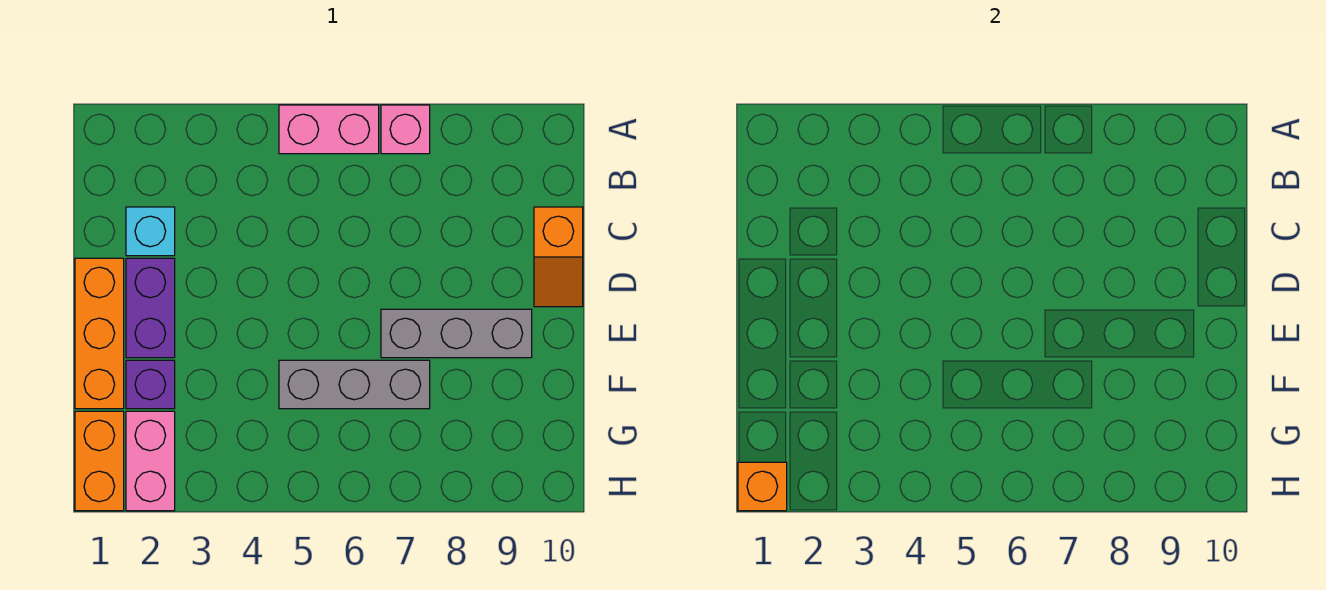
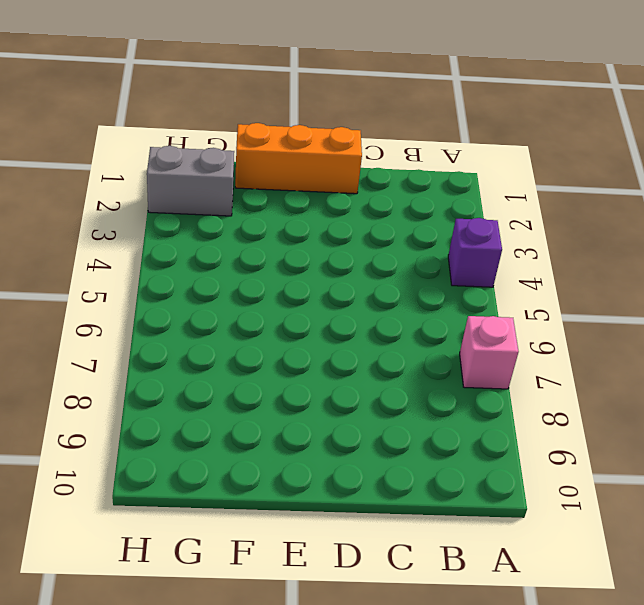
purple brick A4 level 1 -> purple brick F2 level 1
grey brick G2:H2 level 1 -> pink brick G2:H2 level 1
none -> pink brick A5:A6 level 1
none -> cyan brick C2 level 1
none -> orange slope C10:D10 level 1 top C

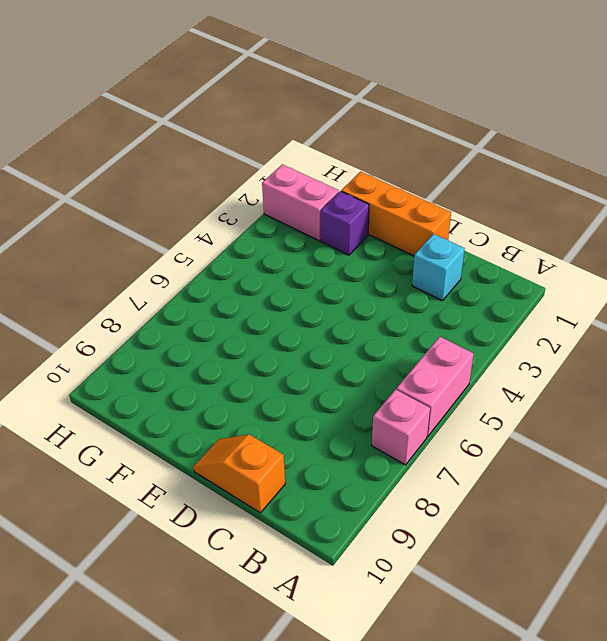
none -> purple brick D2:E2 level 1
none -> grey brick E7:E9 level 1
none -> grey brick F5:F7 level 1

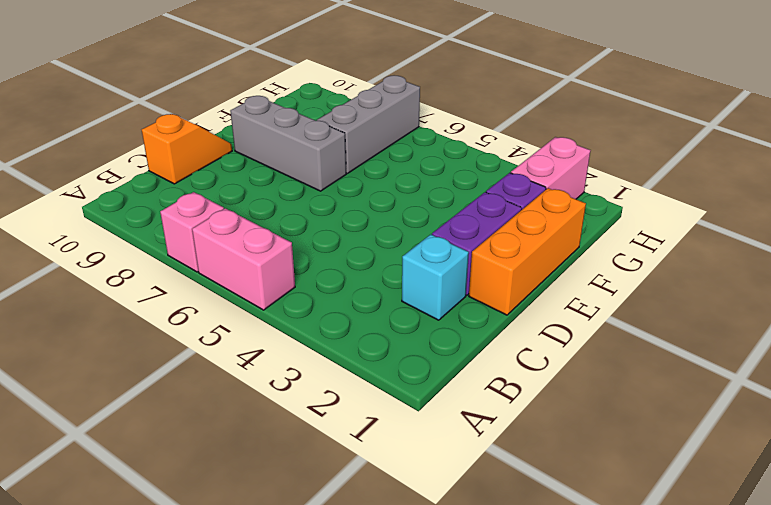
grey brick F7:H7 level 1 -> grey brick F5:F7 level 1
none -> orange brick G1:H1 level 1
none -> orange brick H1 level 2

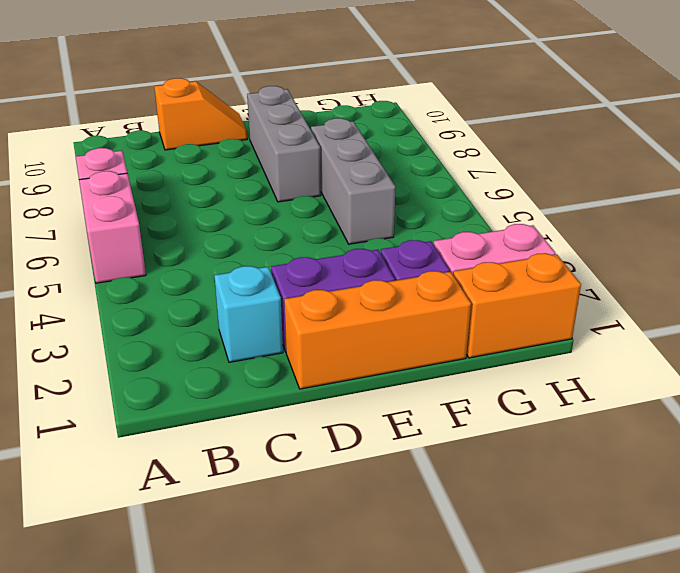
none -> orange brick H1 level 2

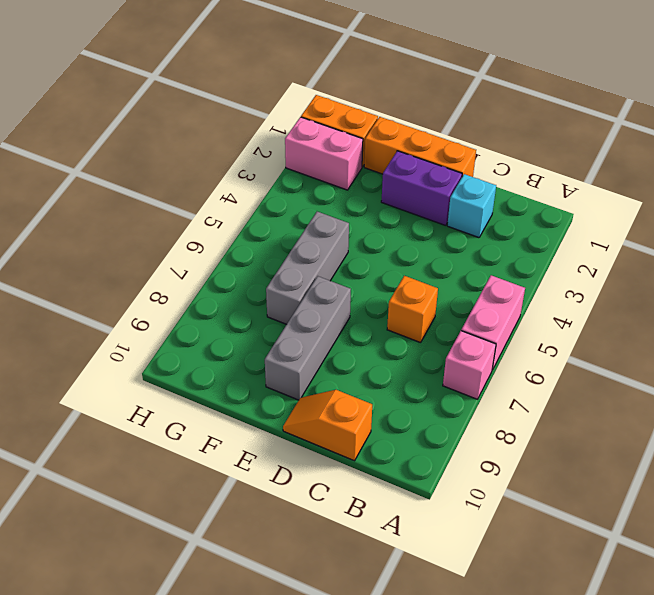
orange brick C6 level 1 -> orange brick H1 level 2
none -> purple brick F2 level 1

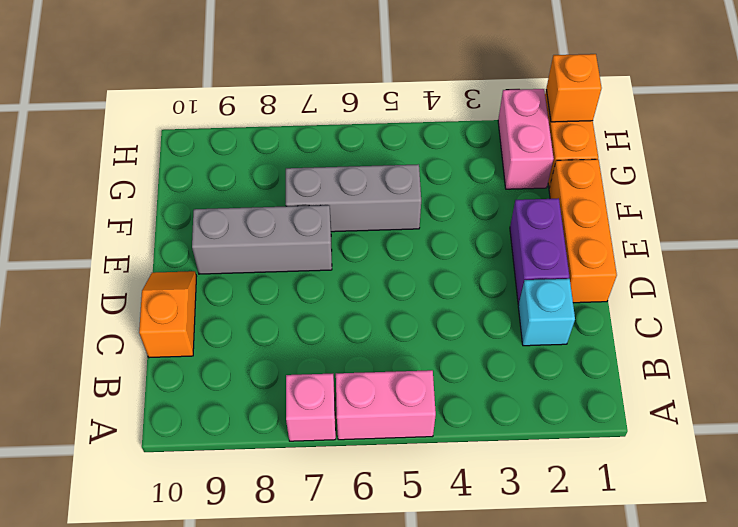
none -> purple brick F2 level 1

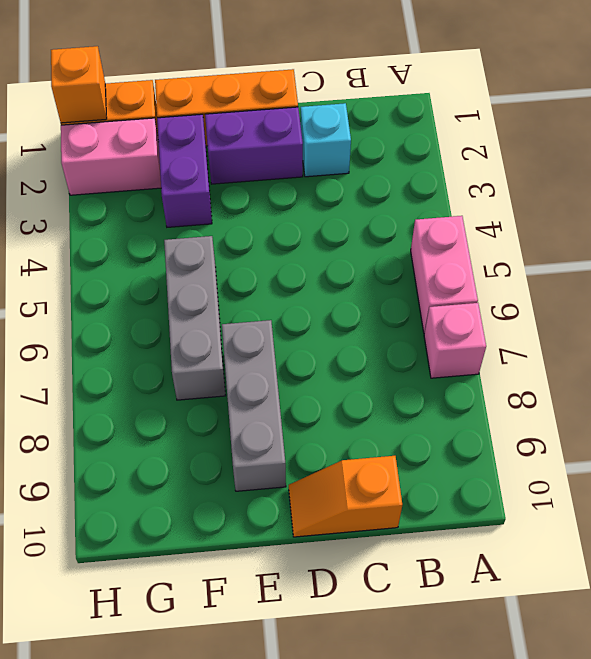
purple brick F2:F3 level 1 -> purple brick F2 level 1

